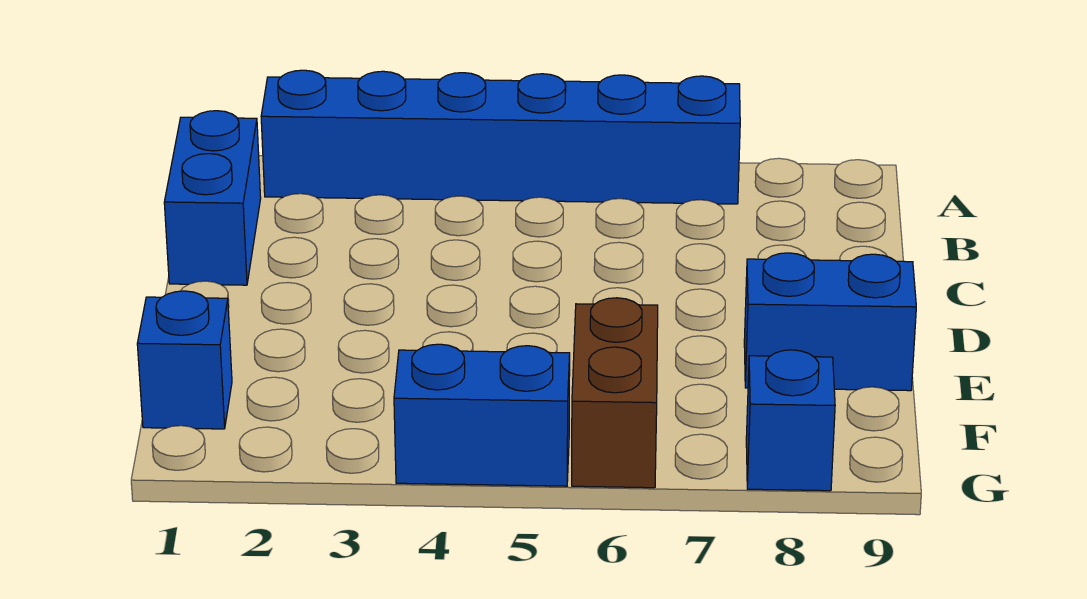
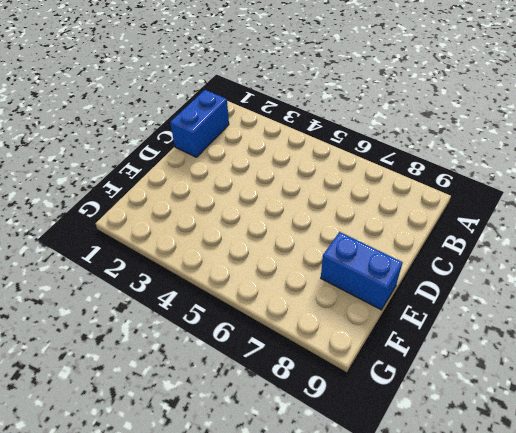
none -> blue brick A2:A7 level 1
none -> blue brick F1 level 1

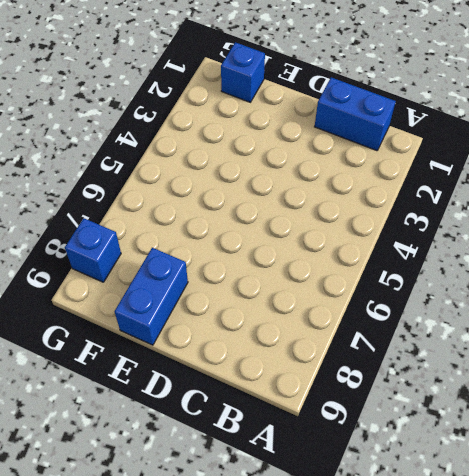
none -> blue brick A2:A7 level 1
none -> brown brick F6:G6 level 1

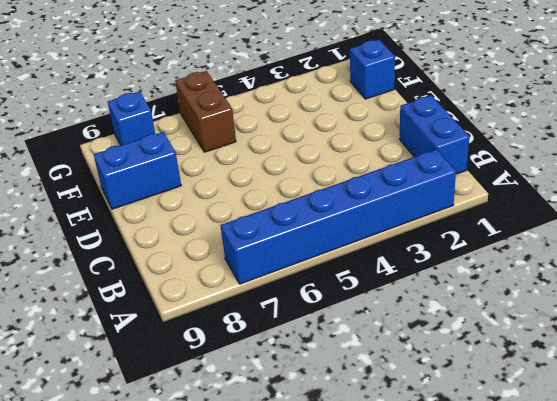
none -> blue brick G4:G5 level 1

